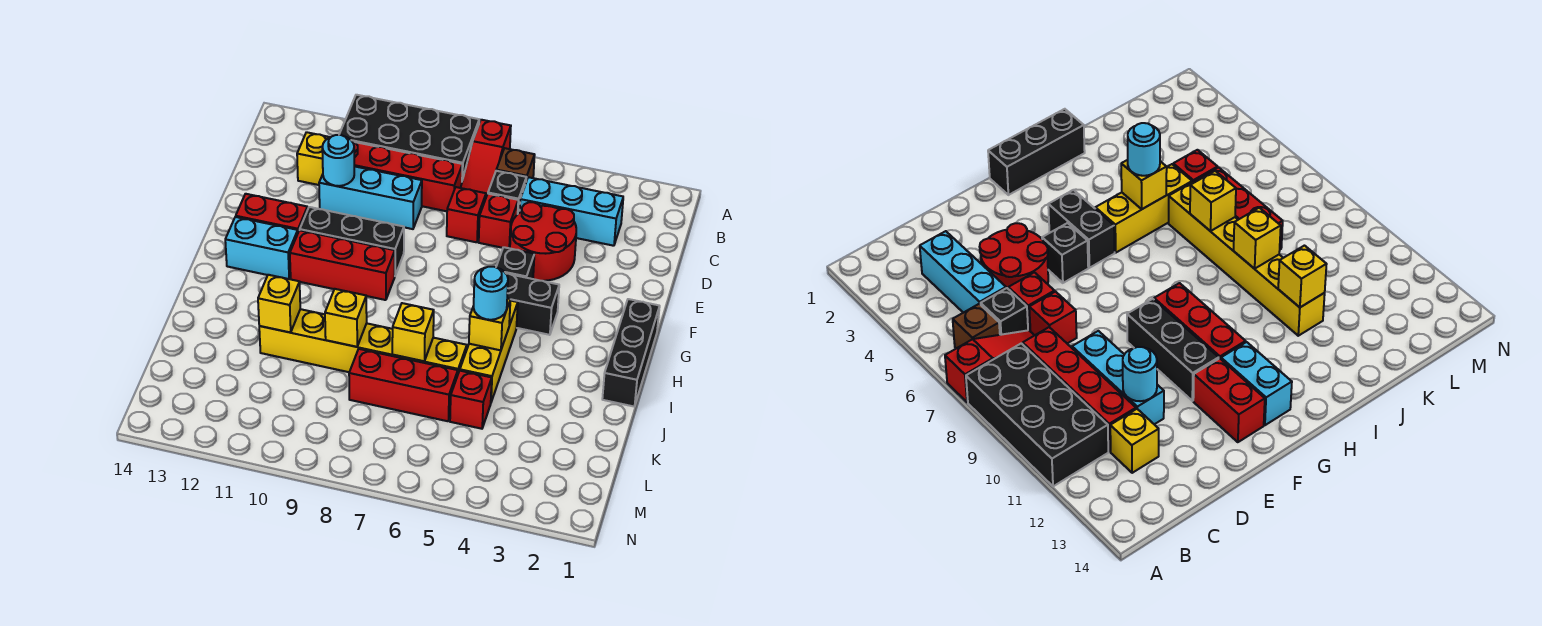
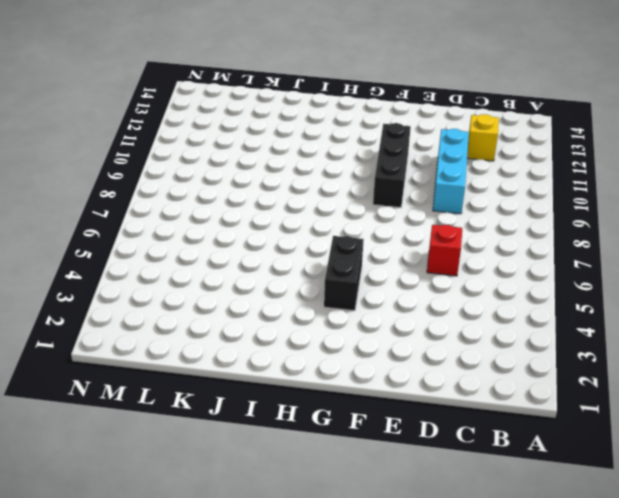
none -> red slope A7:C7 level 1 top A
none -> black brick A8:B11 level 1
none -> brown brick B6 level 1

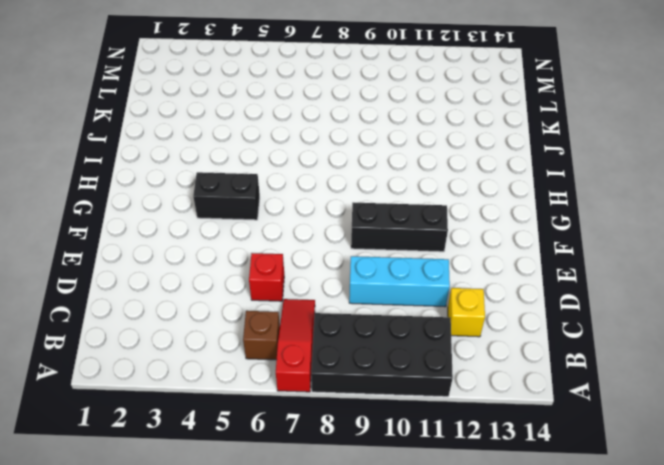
none -> cyan brick C3:C5 level 1
none -> black brick C6 level 1
none -> red brick C8:C11 level 1

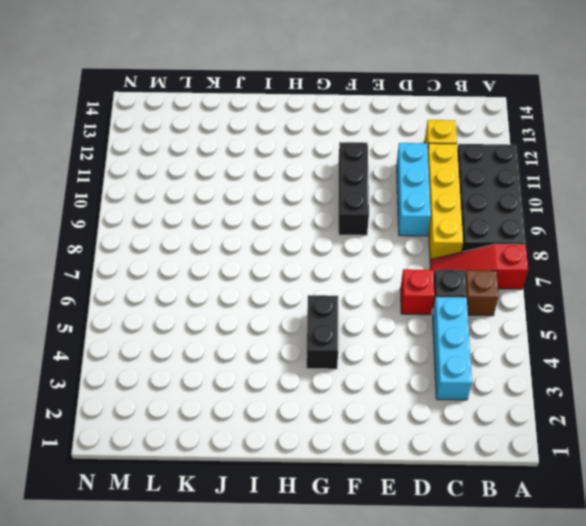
yellow brick C8:C11 level 1 -> red brick C8:C11 level 1
none -> red round brick D4:E5 level 1
none -> red brick D7 level 1
none -> black brick F5 level 1

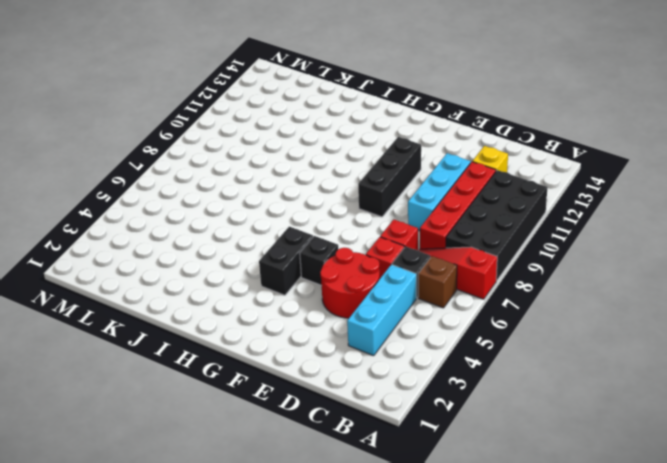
none -> red brick F12:F13 level 1
none -> black brick G1:I1 level 1
none -> red brick G9:G11 level 1

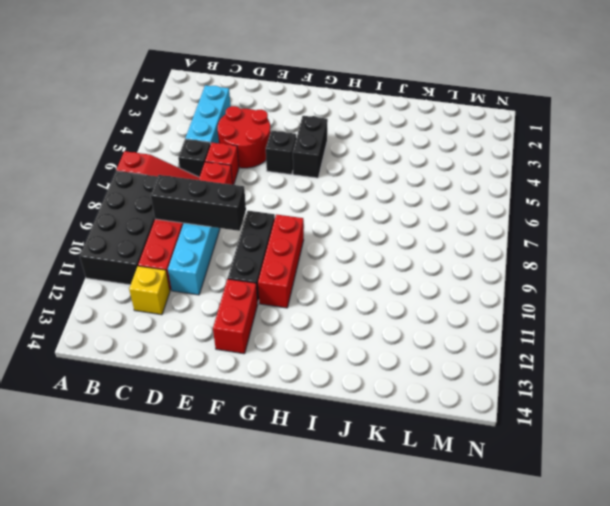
black brick C9:E9 level 2 -> black brick G1:I1 level 1
none -> brown brick B6 level 1
none -> cyan brick G12:G13 level 1
none -> yellow brick H5:J5 level 1

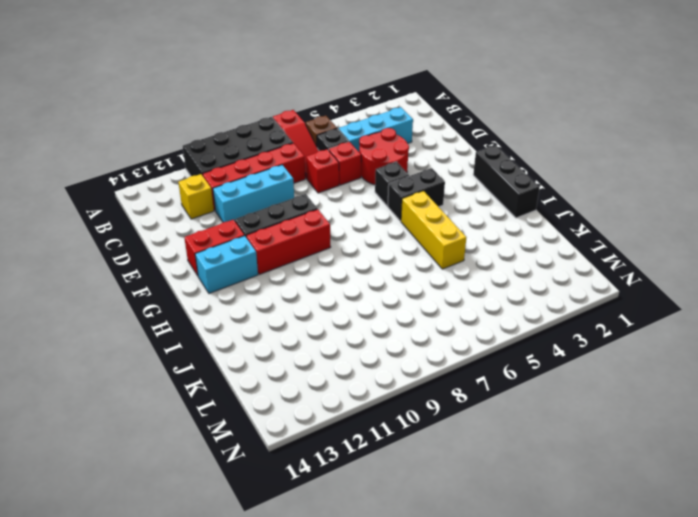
none -> yellow brick J6:J11 level 1
none -> red brick K5 level 1
none -> red brick K6:K8 level 1

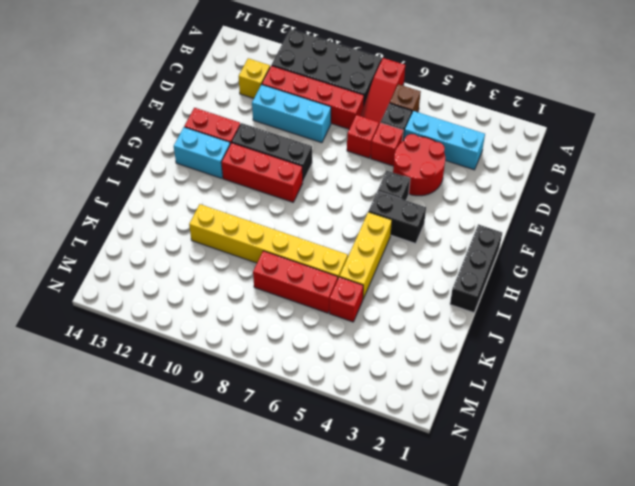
none -> cyan round brick D11 level 2
none -> yellow brick I5 level 2
none -> yellow brick J7 level 2

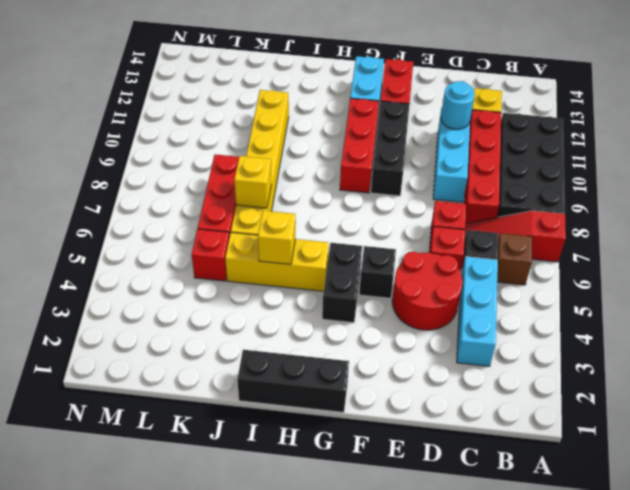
none -> yellow brick J9 level 2
none -> yellow brick J11 level 2
none -> cyan round brick I5 level 3

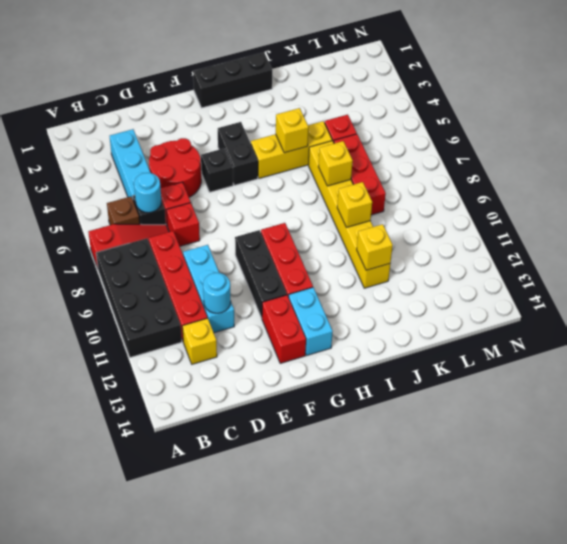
cyan round brick C6 level 2 -> cyan round brick I5 level 3

